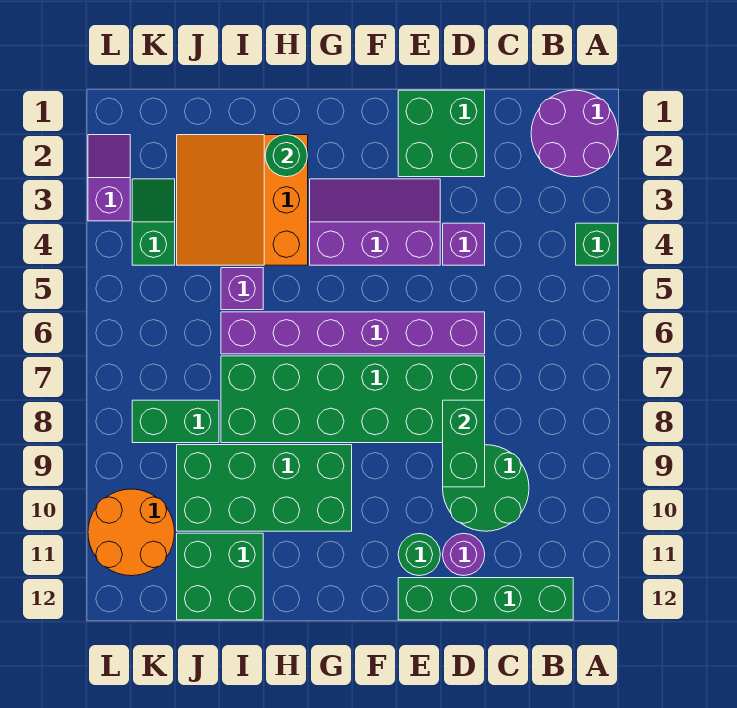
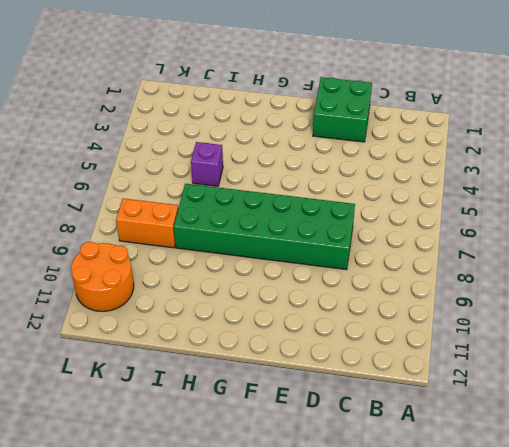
orange brick J8:K8 level 1 -> green brick J8:K8 level 1
none -> purple round brick A1:B2 level 1
none -> green brick A4 level 1
none -> green brick B12:E12 level 1

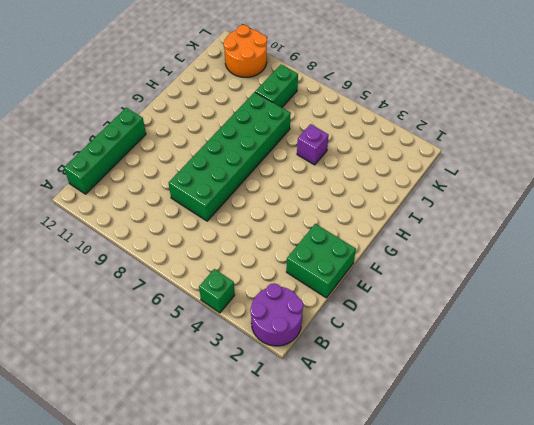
none -> green round brick C9:D10 level 1
none -> purple brick D4 level 1
none -> purple brick D6:I6 level 1

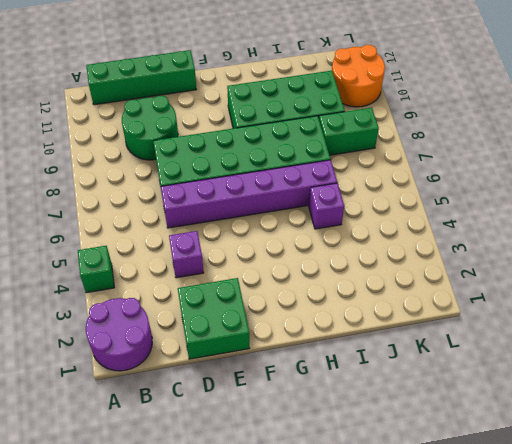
none -> purple round brick D11 level 1
none -> purple slope E3:G4 level 1 top 4
none -> green round brick E11 level 1

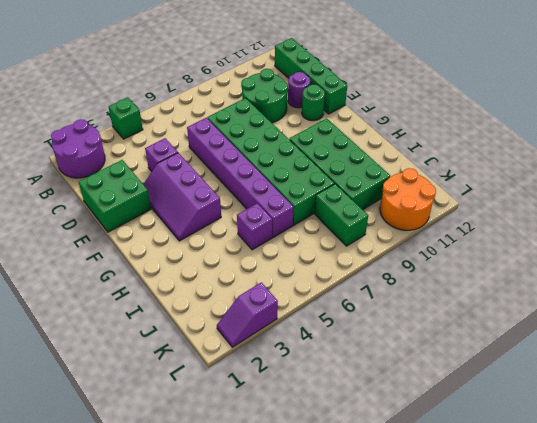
none -> orange slope H2:J4 level 1 top H
none -> green brick I11:J12 level 1
none -> green slope K3:K4 level 1 top 4

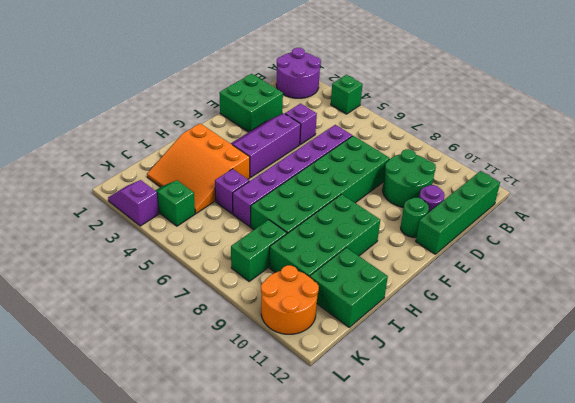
none -> green brick D8:D9 level 2
none -> green round brick H2 level 2

